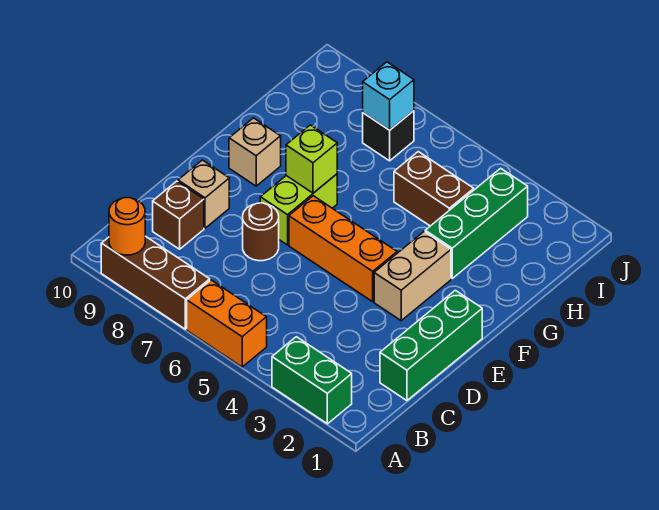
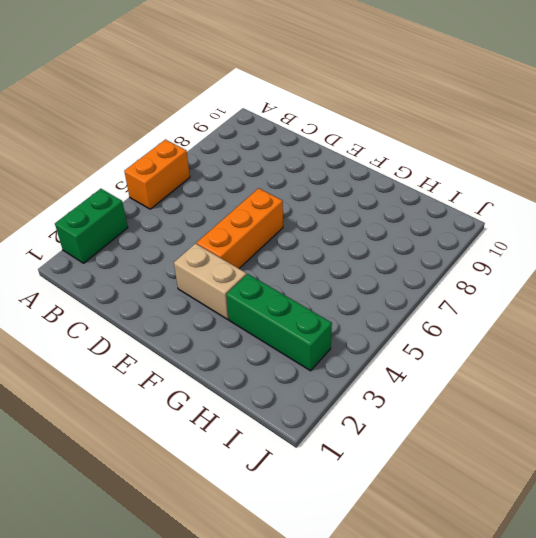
none -> brown brick A7:A9 level 1
none -> green brick C1:E1 level 1
none -> brown brick C9 level 1

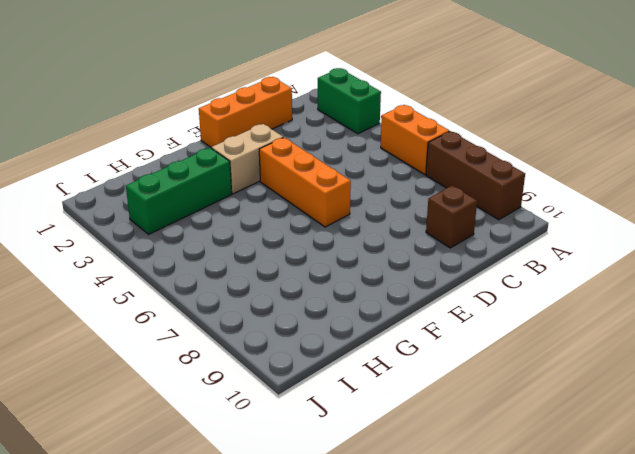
orange brick C1:E1 level 1 -> green brick C1:E1 level 1
none -> brown round brick D7 level 1
none -> tan brick D9 level 1
none -> lime brick E7:F7 level 1

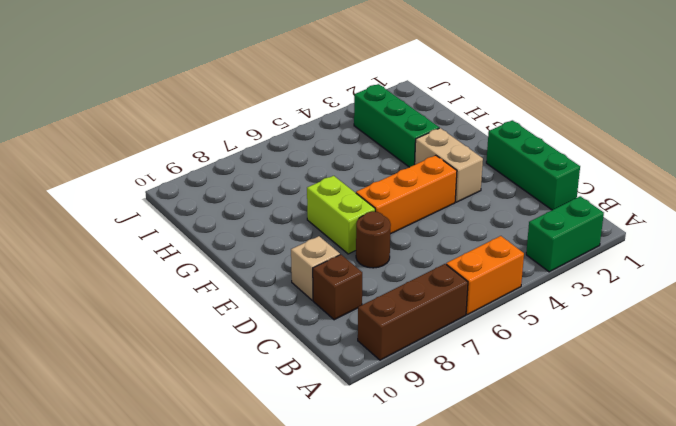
none -> tan brick F9 level 1
none -> brown brick H4:H5 level 1
none -> black brick I7 level 1

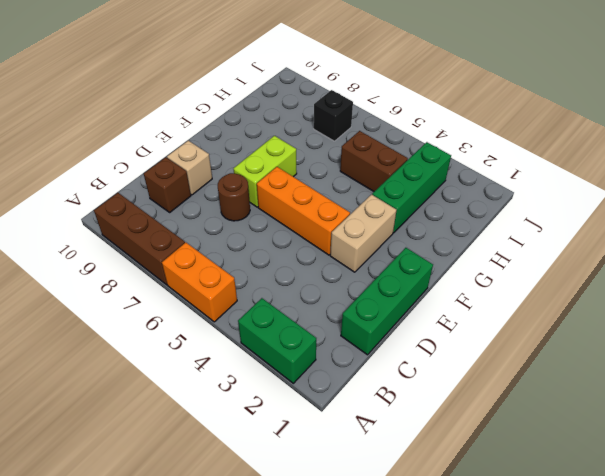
none -> tan brick F9 level 1
none -> orange round brick A9 level 2
none -> lime brick F7 level 2

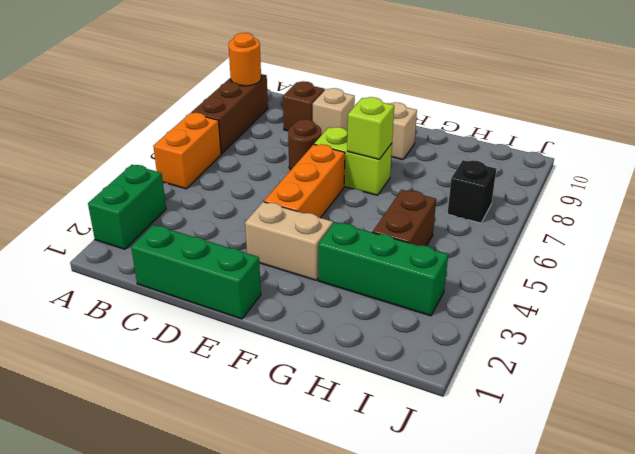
none -> cyan brick I7 level 2

